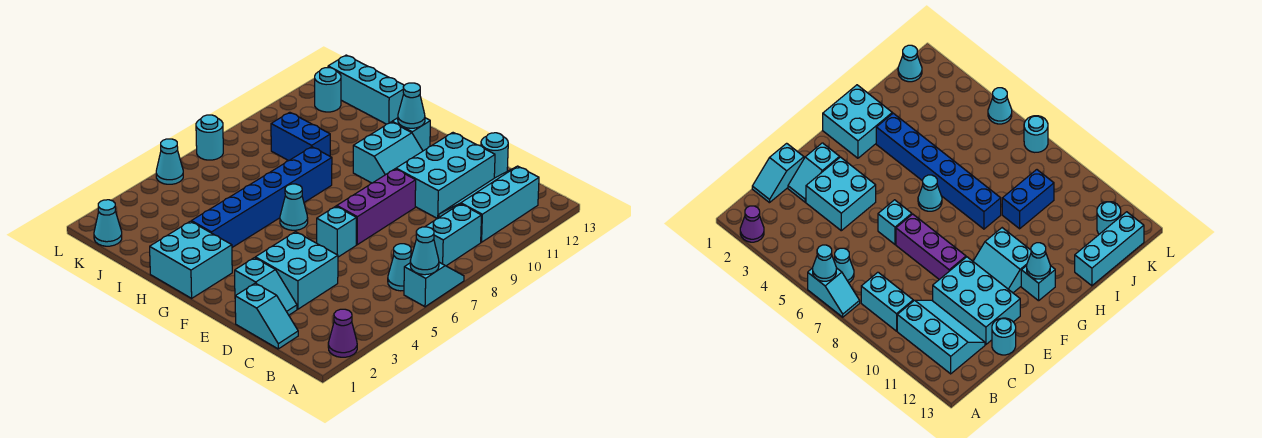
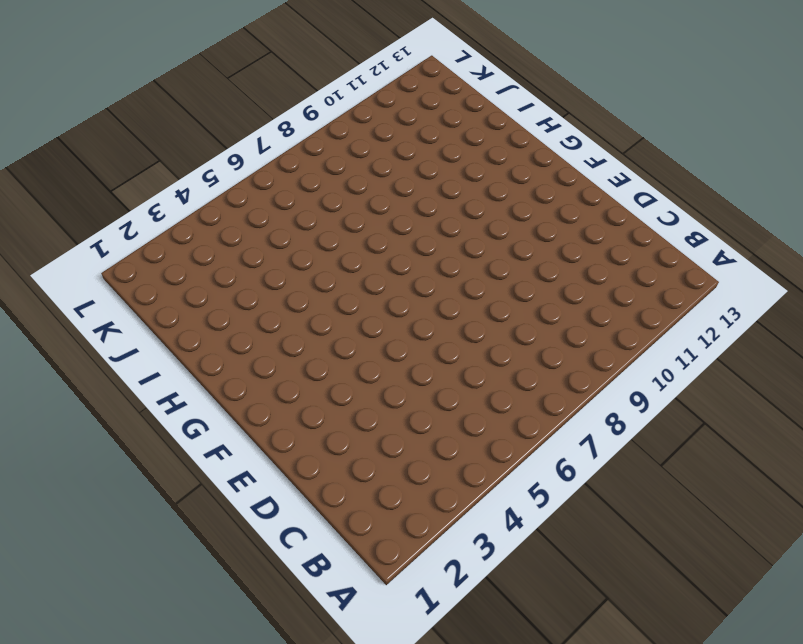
none -> purple cone A2 level 1
none -> cyan slope A6:A7 level 1 top 6
none -> cyan cone B6 level 1

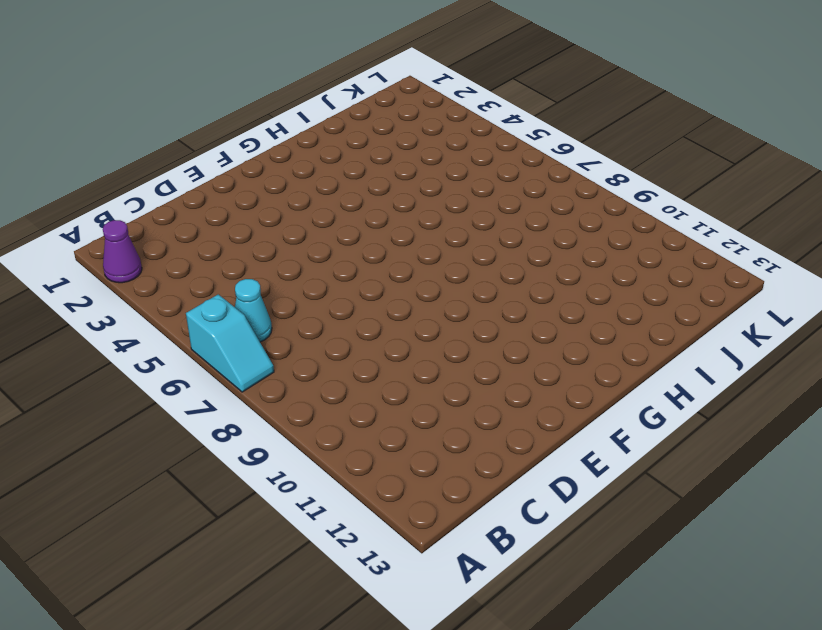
none -> cyan brick B8:B9 level 1
none -> cyan slope B10:C12 level 1 top B
none -> cyan slope C1:D1 level 1 top D

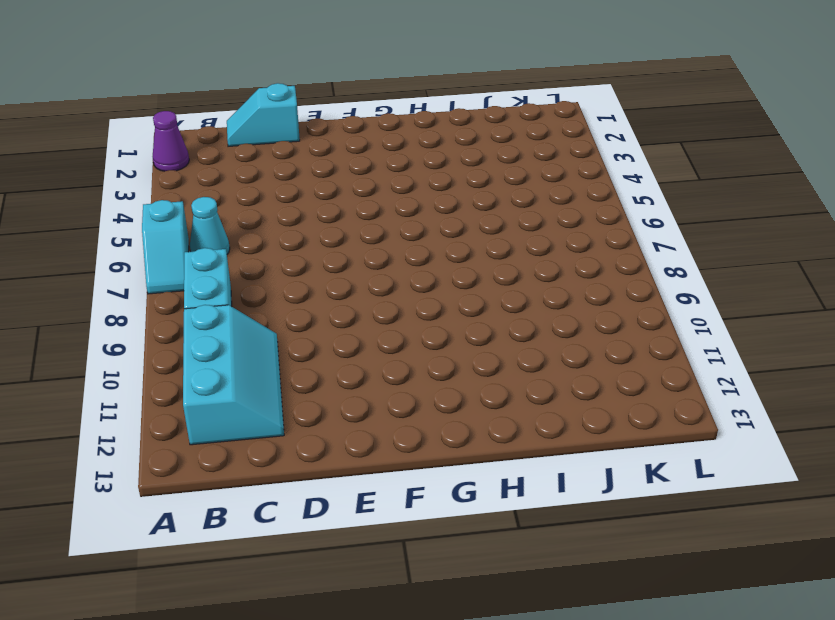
none -> cyan slope D2:E2 level 1 top E
none -> cyan brick D3:E4 level 1
none -> cyan brick D10:E12 level 1

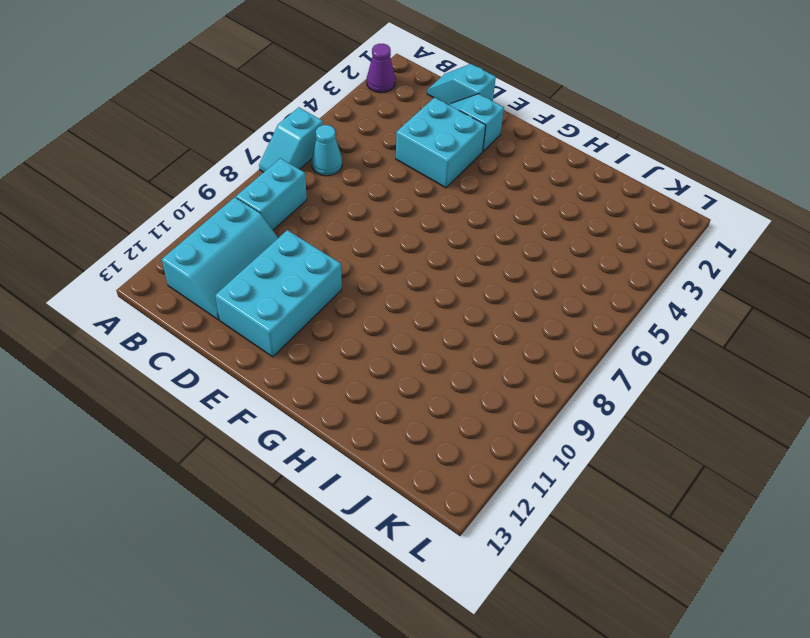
none -> cyan round brick D13 level 1
none -> cyan brick E6 level 1
none -> purple brick E7:E9 level 1

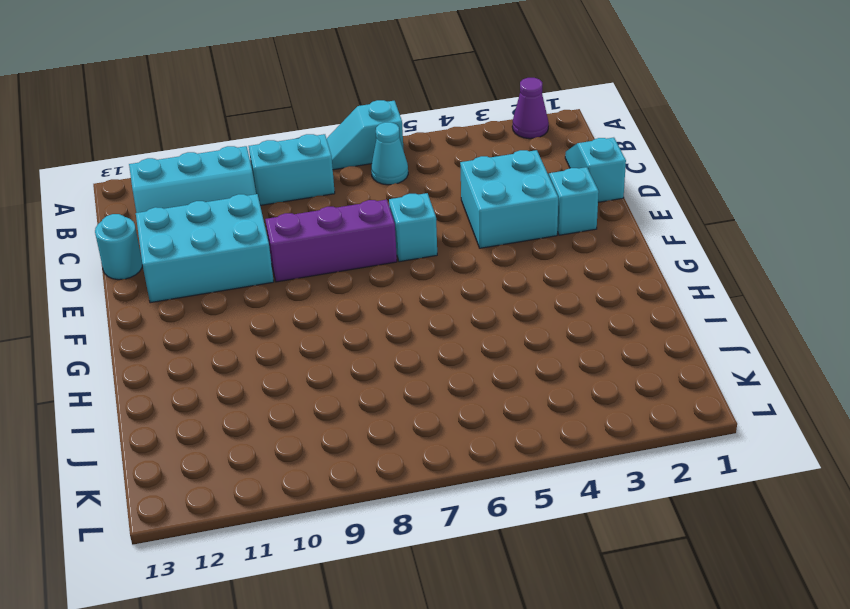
none -> cyan slope F10:G11 level 1 top G
none -> cyan brick G1:H2 level 1
none -> cyan cone G6 level 1

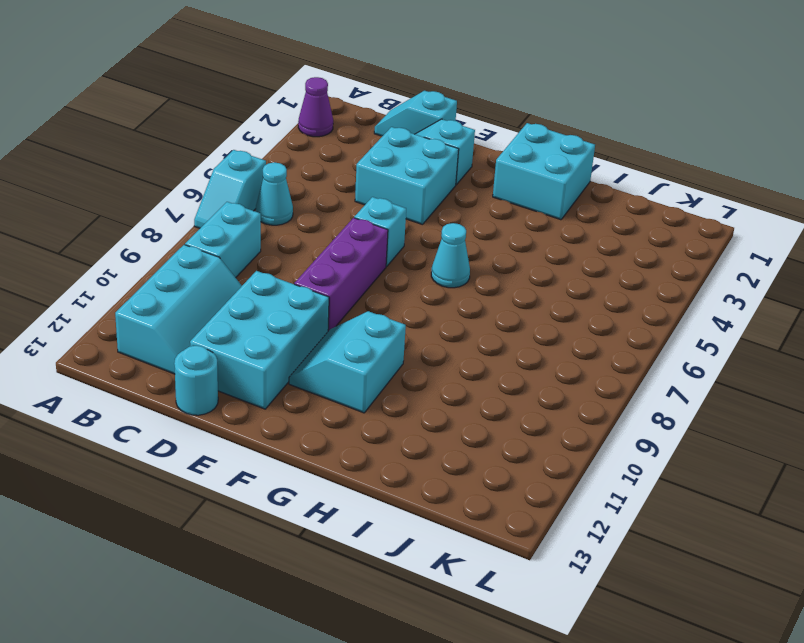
none -> cyan brick G12 level 1
none -> blue brick H3:H8 level 1
none -> blue brick I9:J9 level 1

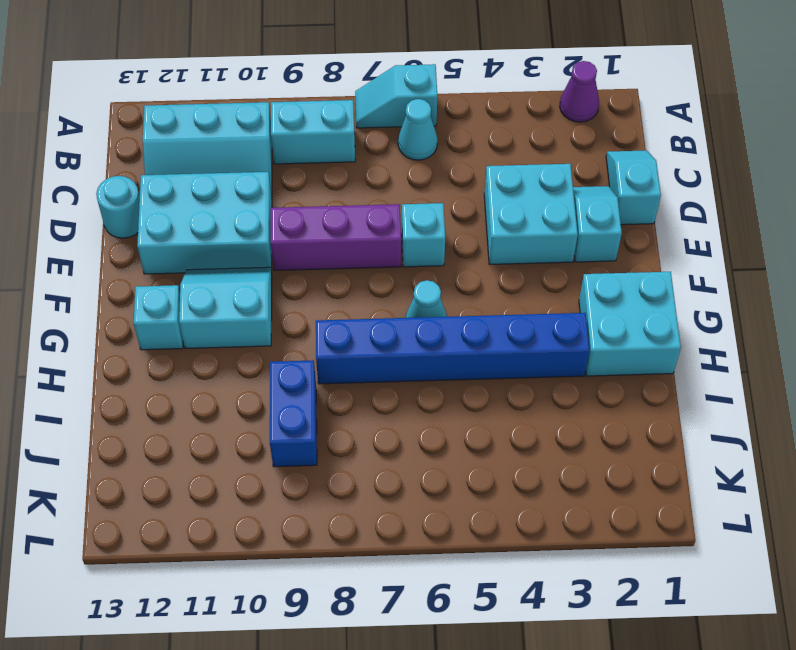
none -> cyan brick I13:K13 level 1
none -> cyan cone K1 level 1
none -> cyan round brick K12 level 1

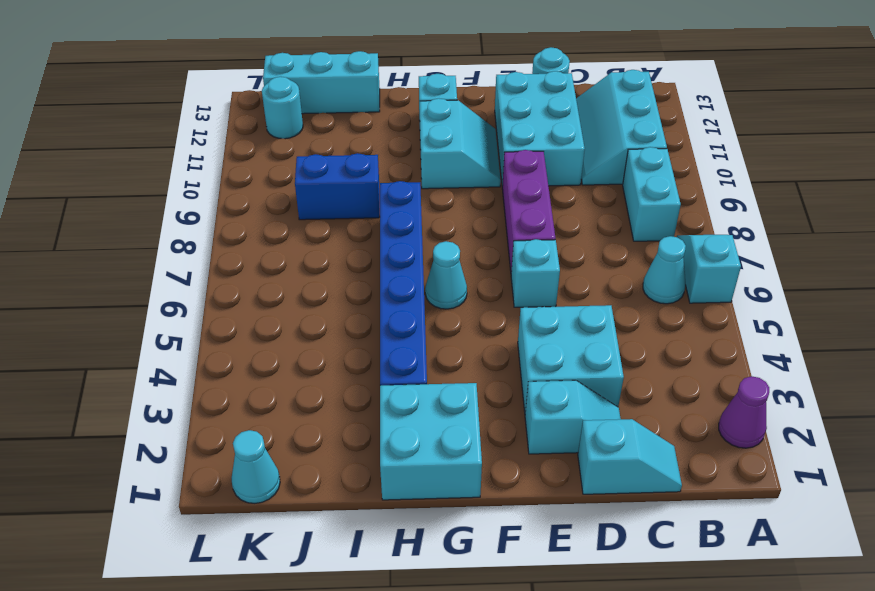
none -> cyan cone L5 level 1
none -> cyan round brick L7 level 1
none -> cyan cone A6 level 2

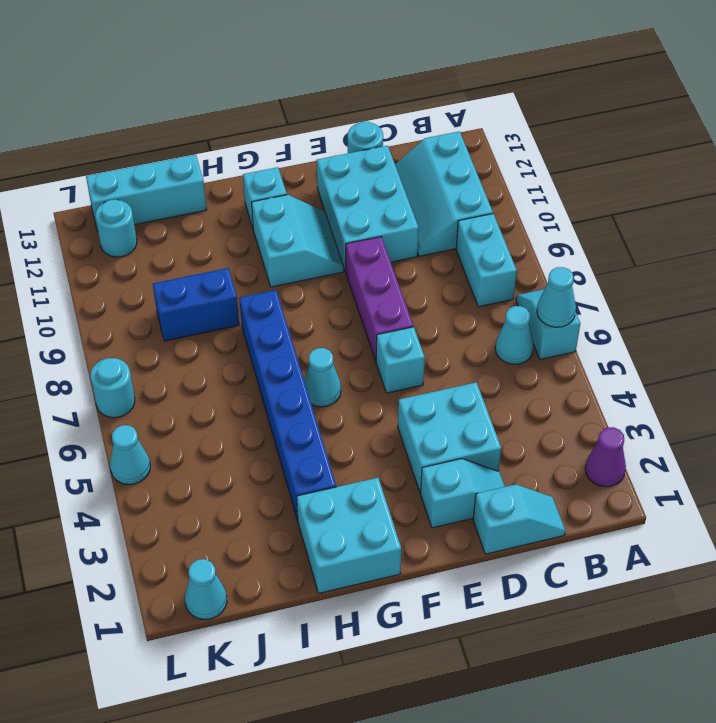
none -> cyan cone G12 level 2

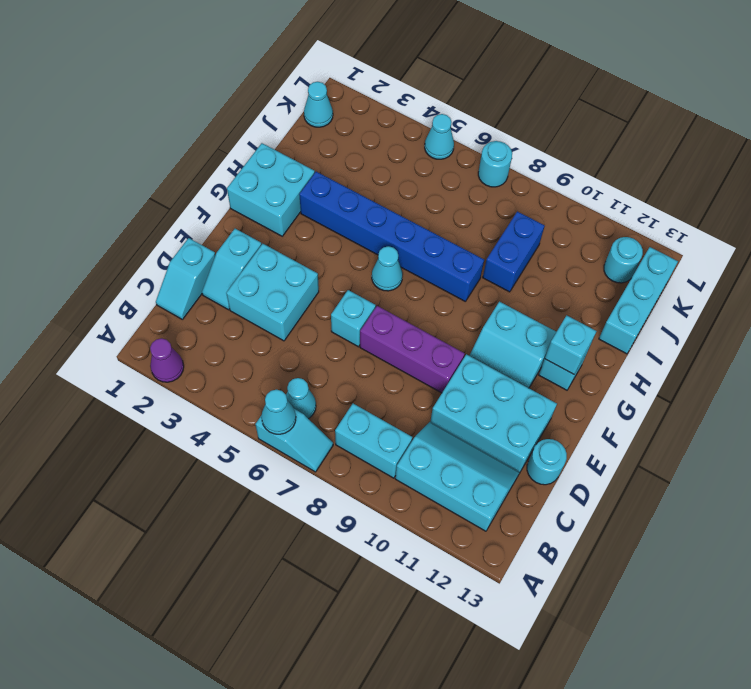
cyan brick G12 level 2 -> cyan cone G12 level 2

